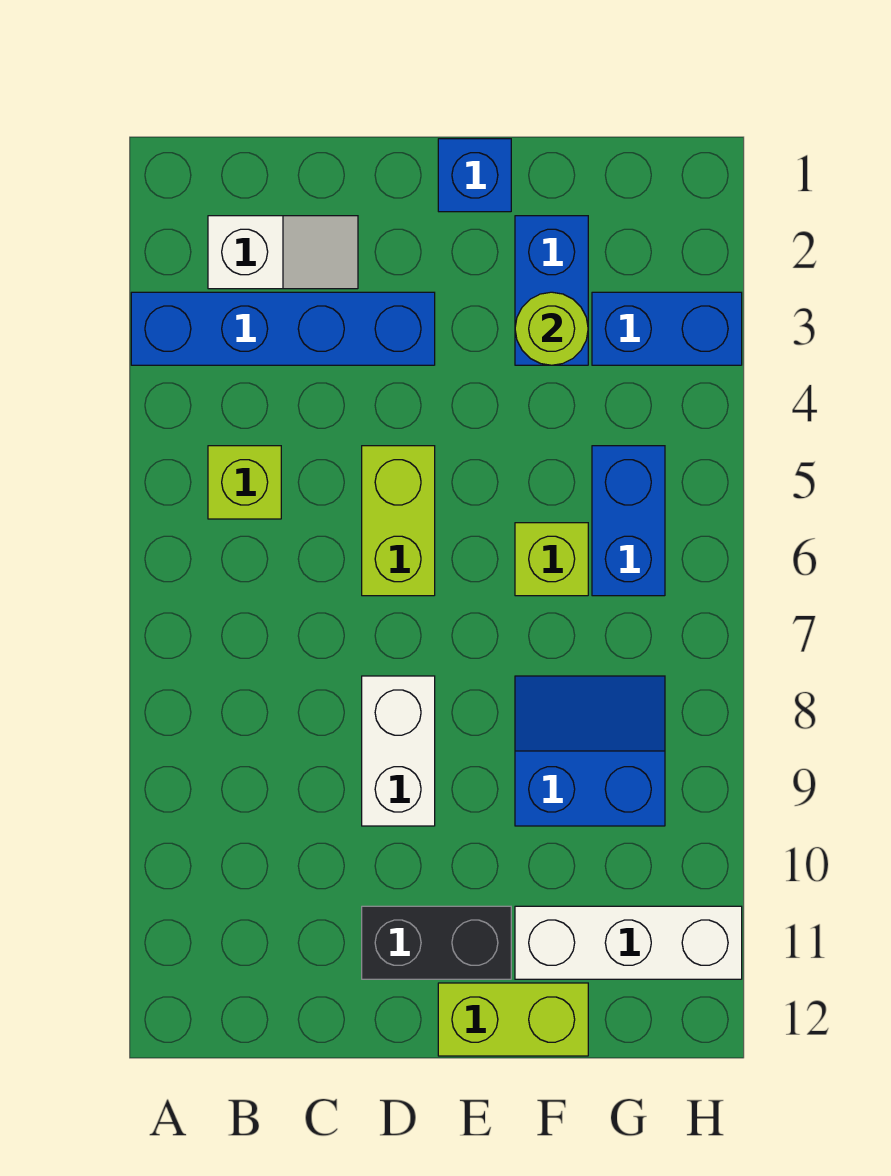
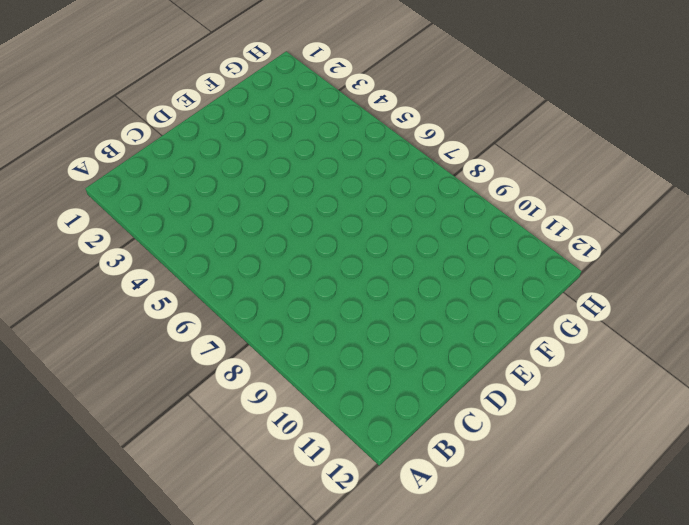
none -> blue brick A3:D3 level 1
none -> white slope B2:C2 level 1 top B
none -> lime brick B5 level 1

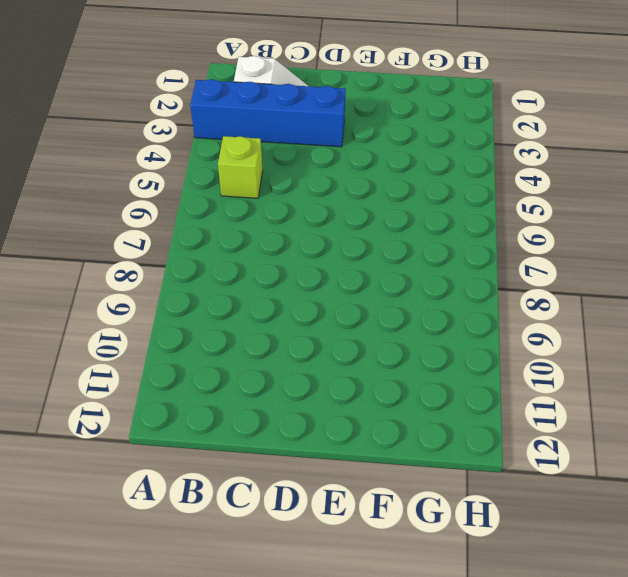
none -> lime brick D5:D6 level 1
none -> white brick D8:D9 level 1
none -> black brick D11:E11 level 1

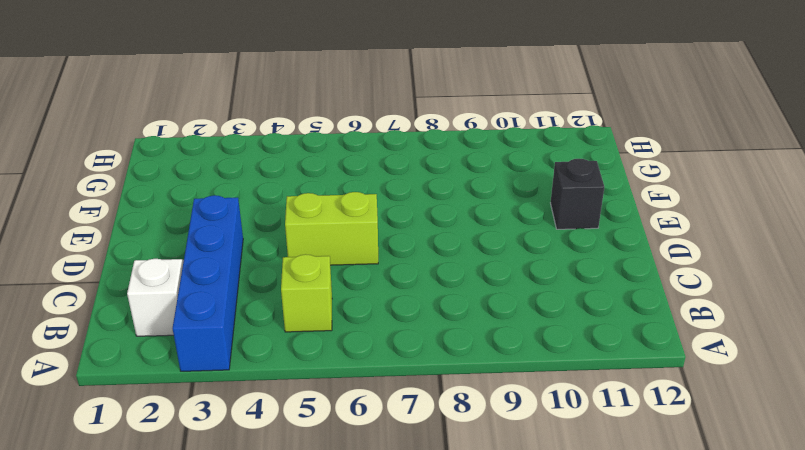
black brick E11 level 1 -> black brick D11:E11 level 1
none -> white brick D8:D9 level 1
none -> blue brick E1 level 1
none -> lime brick E12:F12 level 1

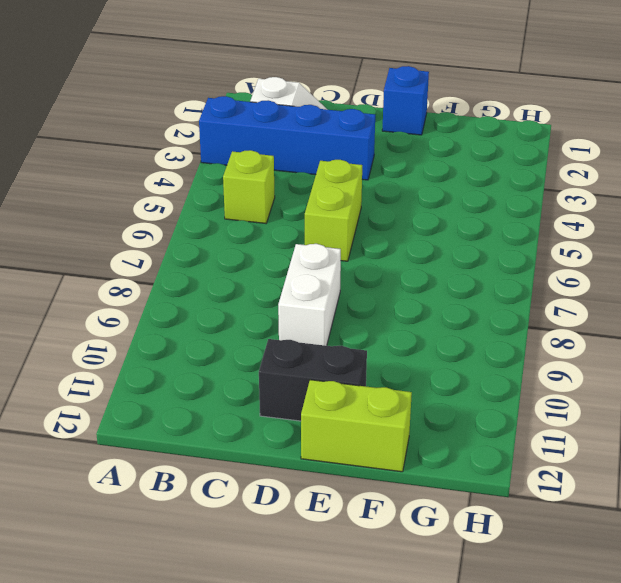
none -> blue brick F2:F3 level 1
none -> lime brick F6 level 1
none -> blue slope F8:G9 level 1 top 9

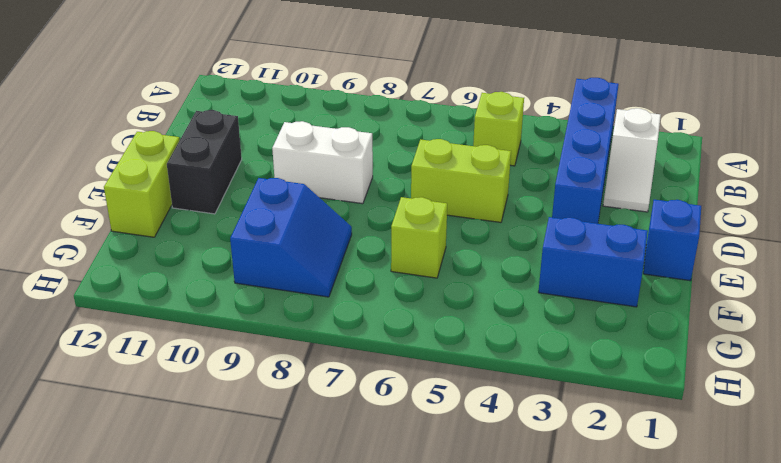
none -> white brick F11:H11 level 1
none -> blue brick G3:H3 level 1
none -> blue brick G5:G6 level 1

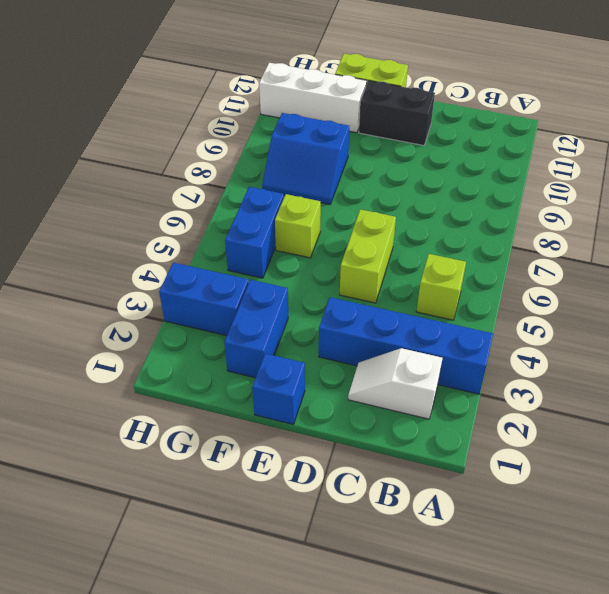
none -> white brick D8:D9 level 1
none -> lime round brick F3 level 2

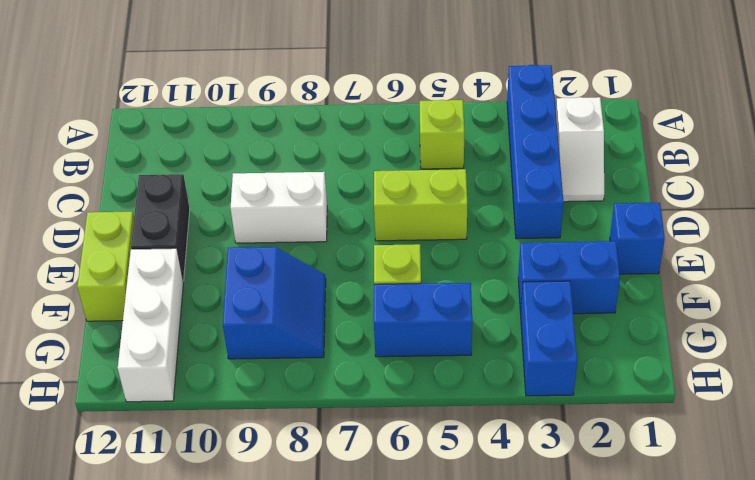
none -> lime round brick F3 level 2

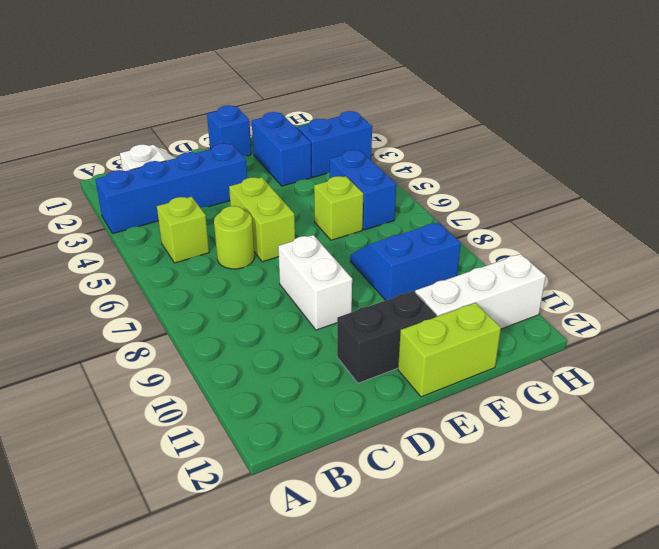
lime round brick C6 level 1 -> lime round brick F3 level 2

